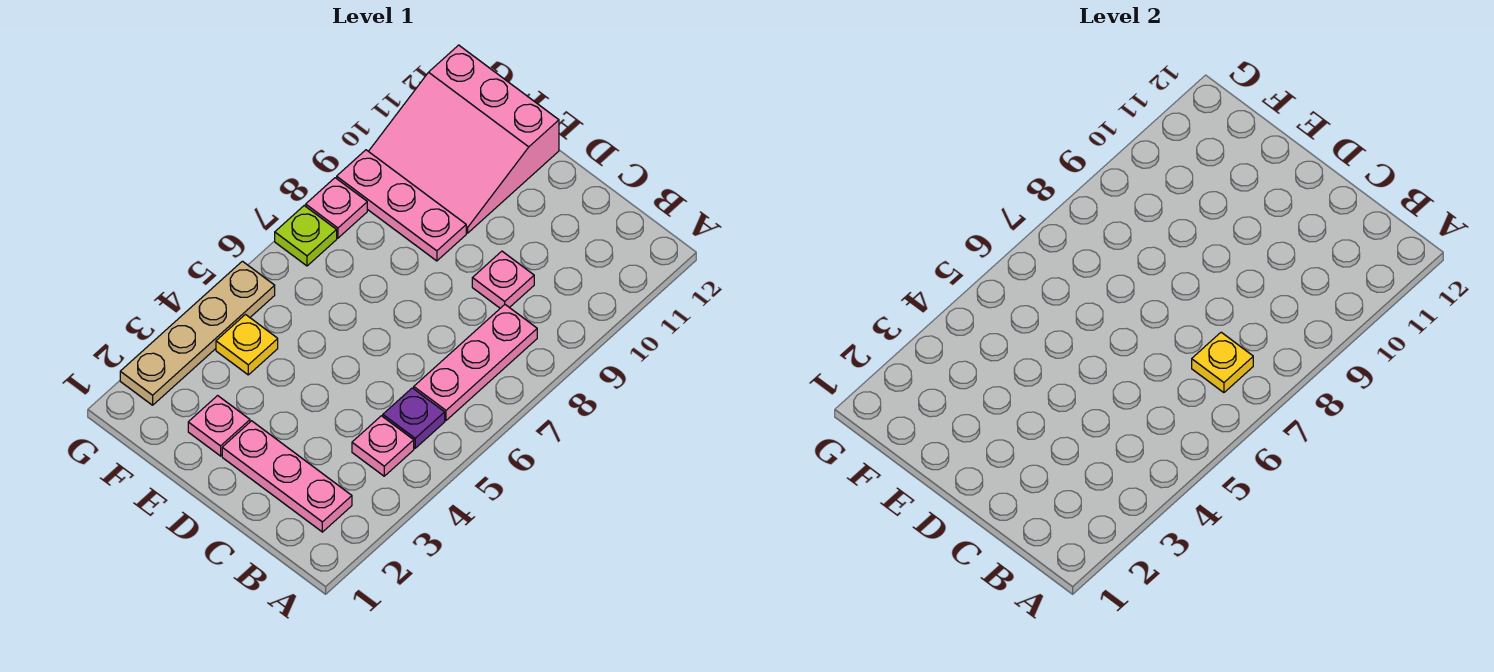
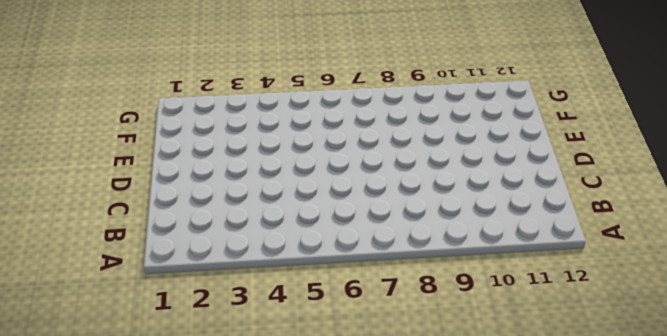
none -> pink plate B2:D2 level 1
none -> pink plate B4 level 1
none -> purple plate B5 level 1

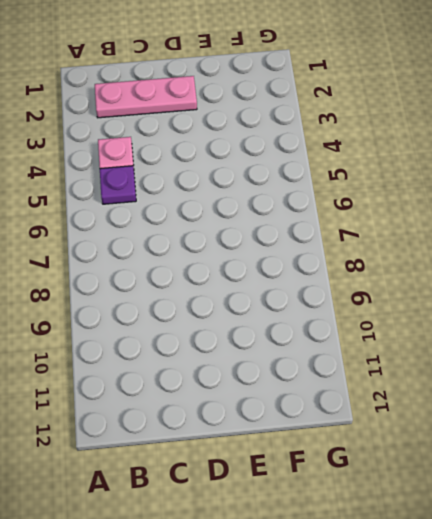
none -> pink plate B6:B8 level 1
none -> pink plate C9 level 1
none -> pink plate E2 level 1

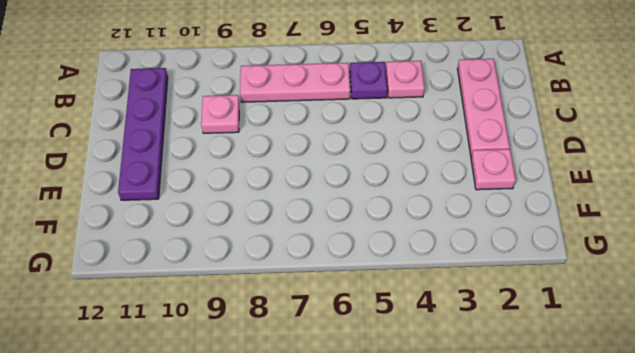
purple plate B11:E11 level 1 -> pink slope E10:G12 level 1 top 12
none -> pink plate E9:G9 level 1
none -> yellow plate F4 level 1
none -> tan plate G2:G5 level 1

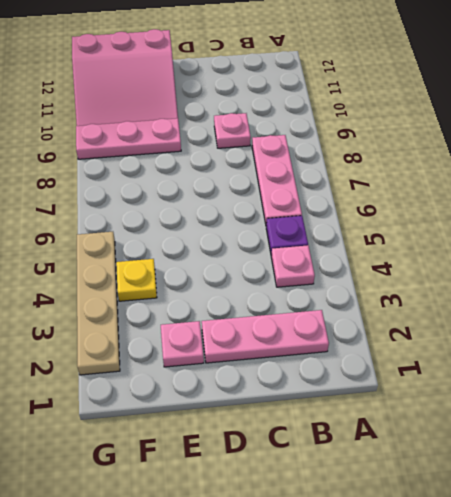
none -> lime plate G7 level 1
none -> pink plate G8 level 1
none -> yellow plate B7 level 2

